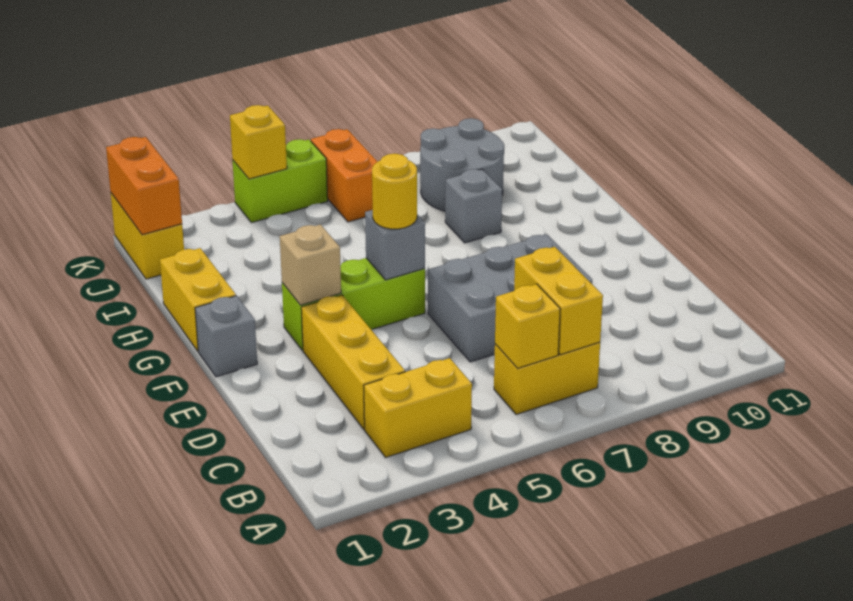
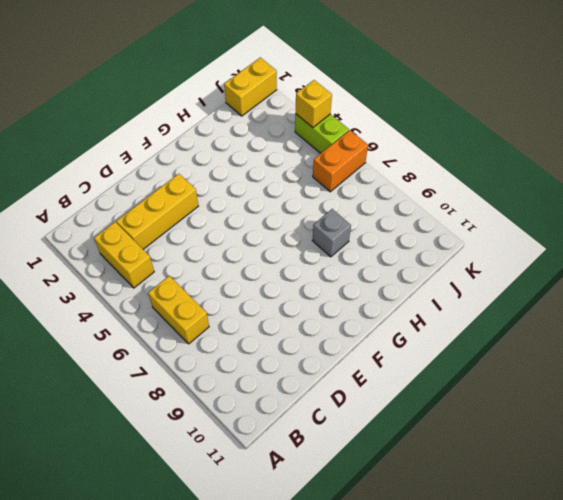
none -> grey brick D6:E8 level 1
none -> grey brick F1 level 1
none -> lime brick F3:F5 level 1

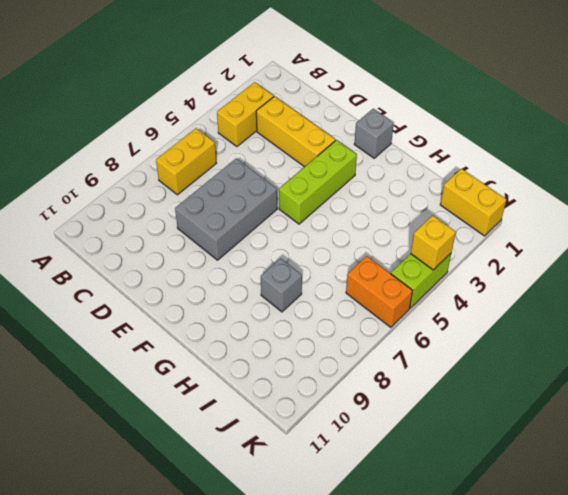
none -> yellow brick G1:H1 level 1
none -> grey round brick I8:J9 level 1
none -> yellow brick B6 level 2

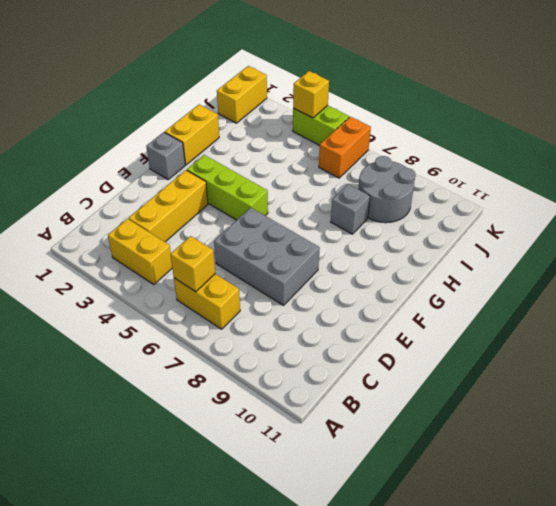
none -> yellow brick B7:C7 level 2
none -> tan brick F3 level 2
none -> grey brick F5 level 2

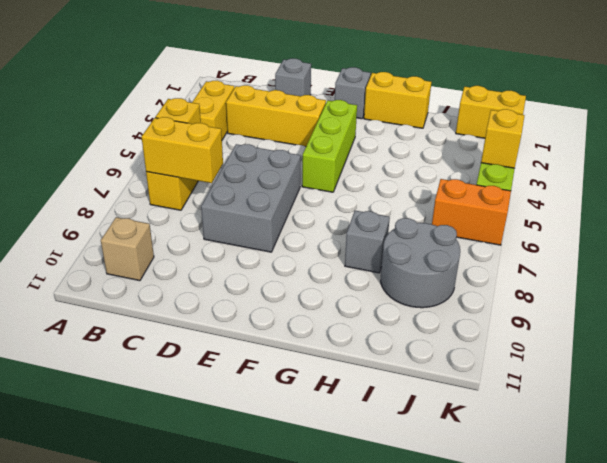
tan brick B10 level 1 -> tan brick F3 level 2
grey brick D1 level 1 -> grey brick F5 level 2
none -> orange brick J1:K1 level 2
none -> yellow round brick F5 level 3

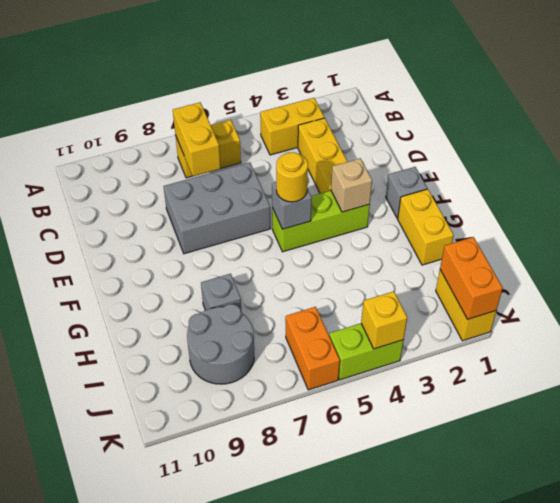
none -> yellow brick B6 level 2

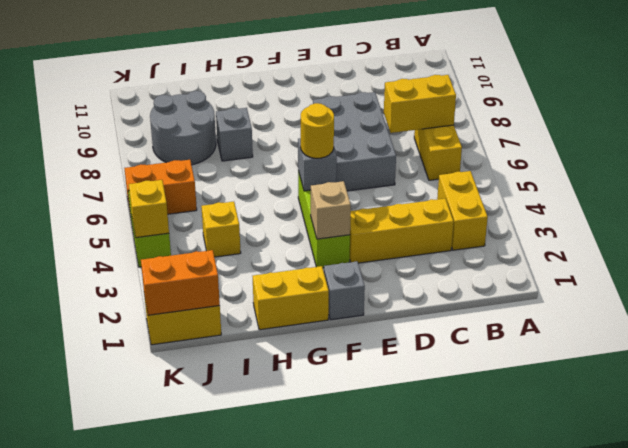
yellow brick I4 level 1 -> yellow brick B6 level 2

